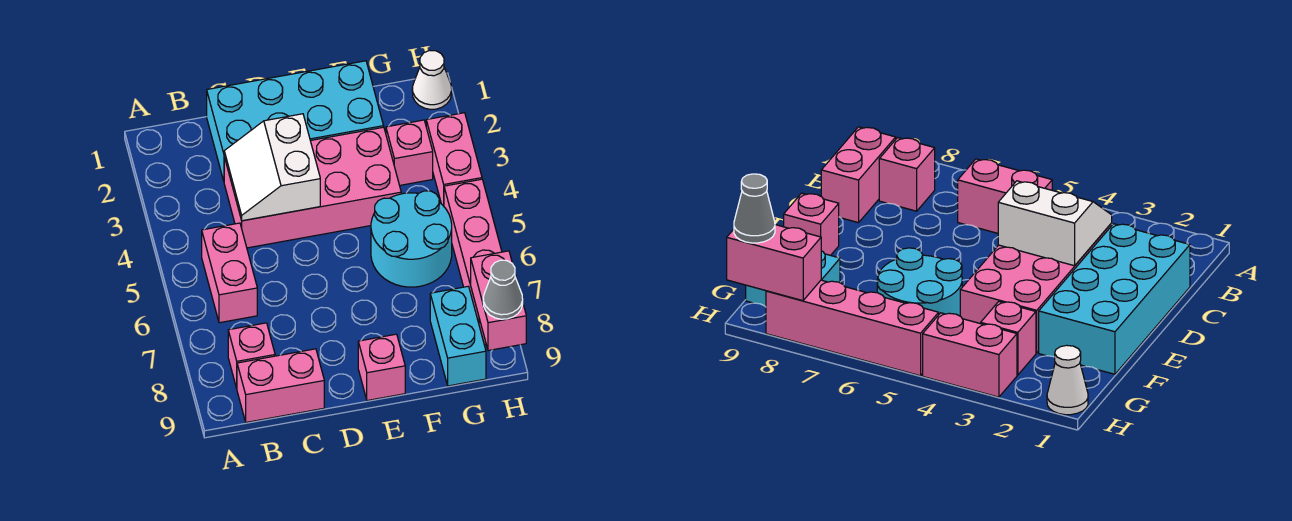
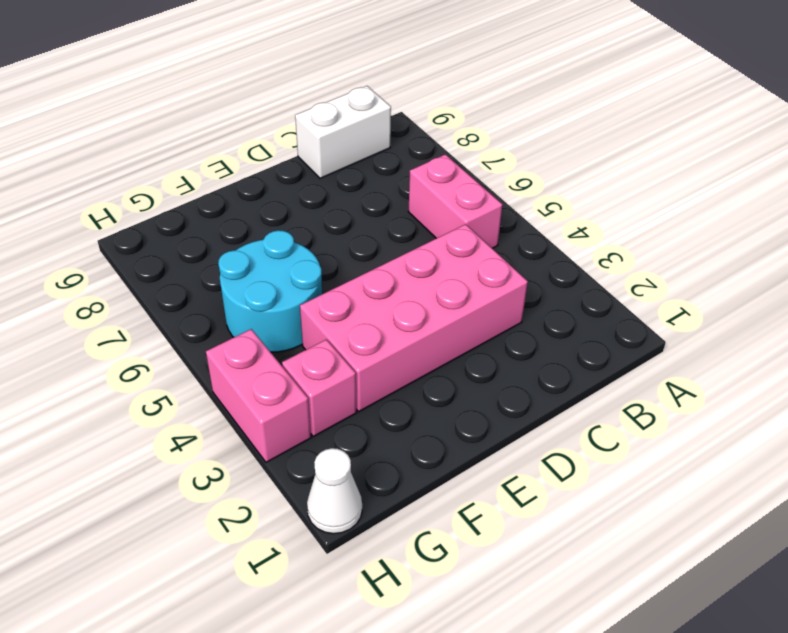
white brick B9:C9 level 1 -> pink brick B9:C9 level 1
none -> pink brick B8 level 1
none -> cyan brick C1:F2 level 1
none -> pink brick E9 level 1

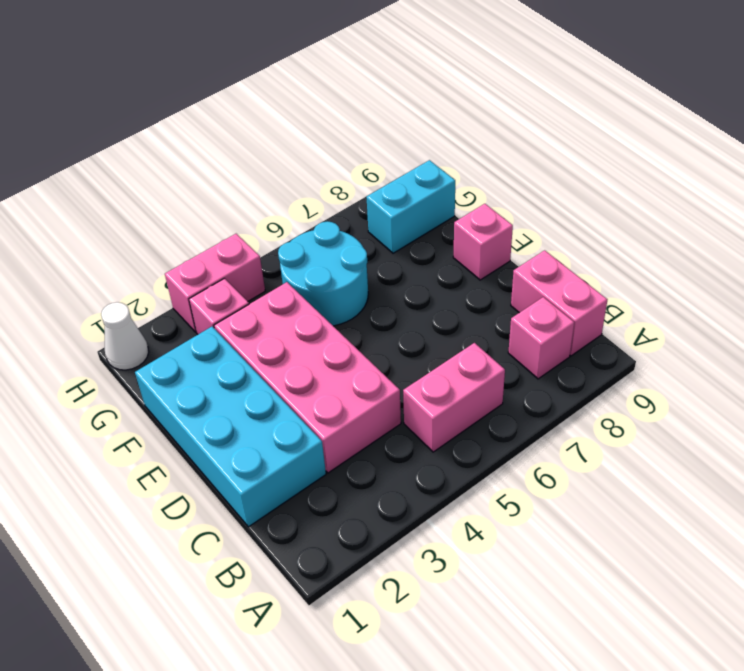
none -> pink brick H5:H8 level 1
none -> white slope C3:D4 level 2 top D
none -> pink brick H8:H9 level 2

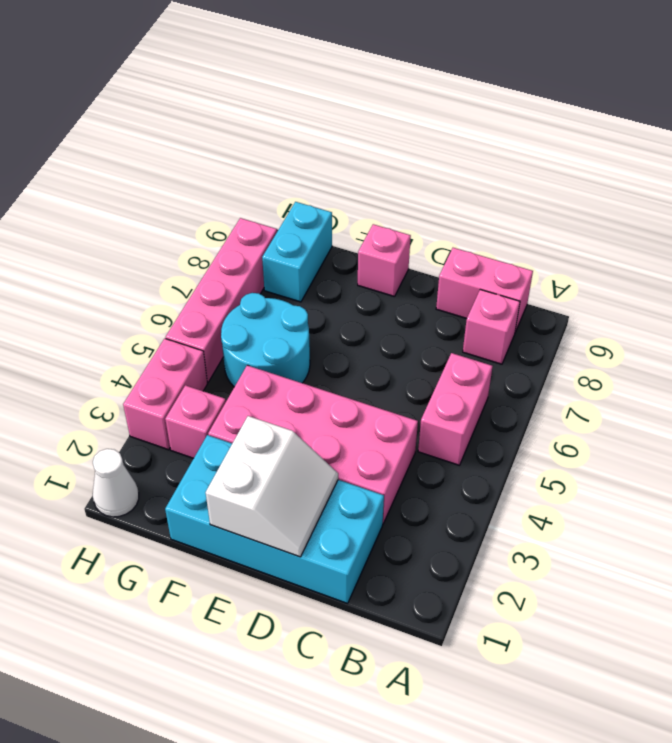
white slope D1:E2 level 2 top E -> white slope C3:D4 level 2 top D
none -> pink brick H8:H9 level 2
none -> grey cone H9 level 3

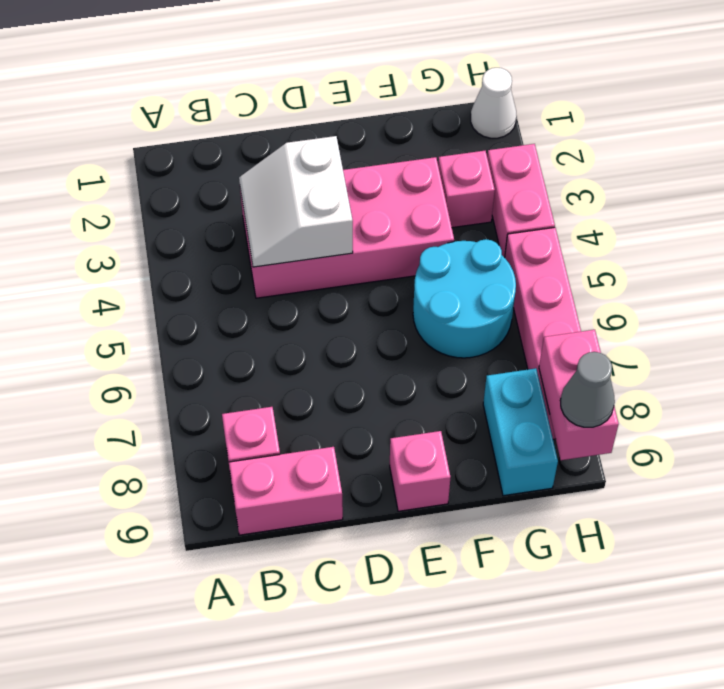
none -> pink brick B5:B6 level 1
none -> cyan brick C1:F2 level 1

